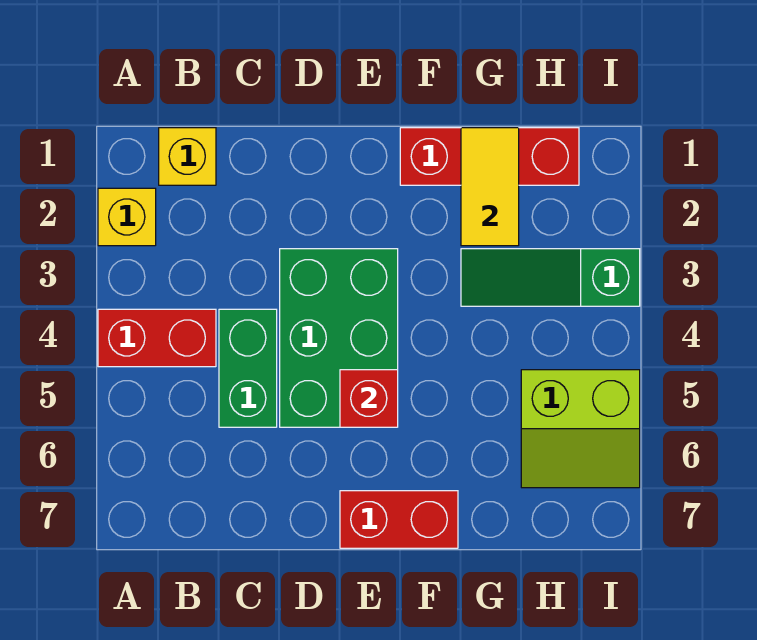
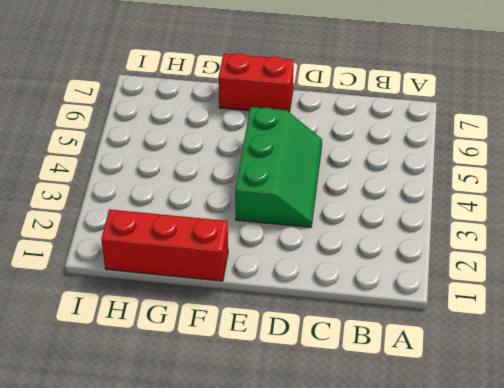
green slope D3:E5 level 1 top E -> green brick D3:E5 level 1
none -> yellow brick A2 level 1
none -> red brick A4:B4 level 1

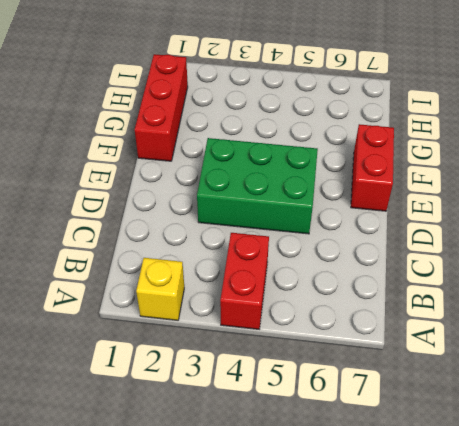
none -> yellow brick B1 level 1
none -> green brick C4:C5 level 1

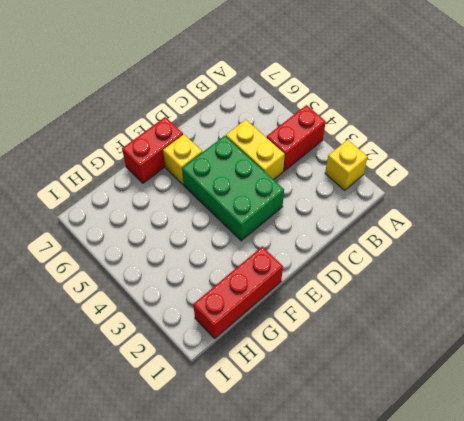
yellow brick C4:C5 level 1 -> green brick C4:C5 level 1
yellow brick E6 level 1 -> yellow brick B1 level 1
none -> green slope G3:I3 level 1 top I
none -> lime slope H5:I6 level 1 top 5

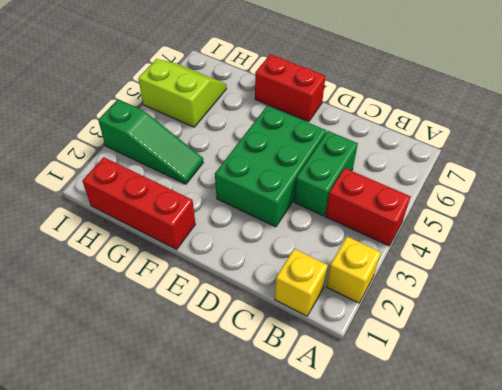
none -> red brick E5 level 2
none -> yellow tile G1:G2 level 2

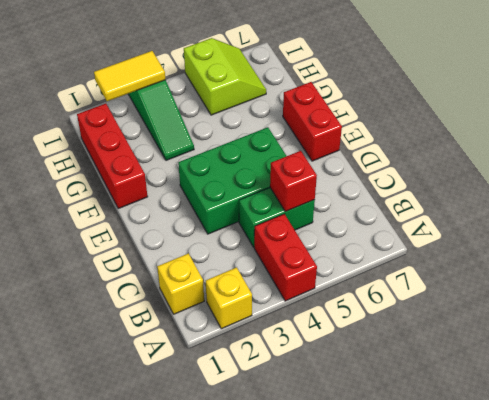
red brick C5 level 2 -> red brick E5 level 2
yellow tile I2:I3 level 2 -> yellow tile G1:G2 level 2

